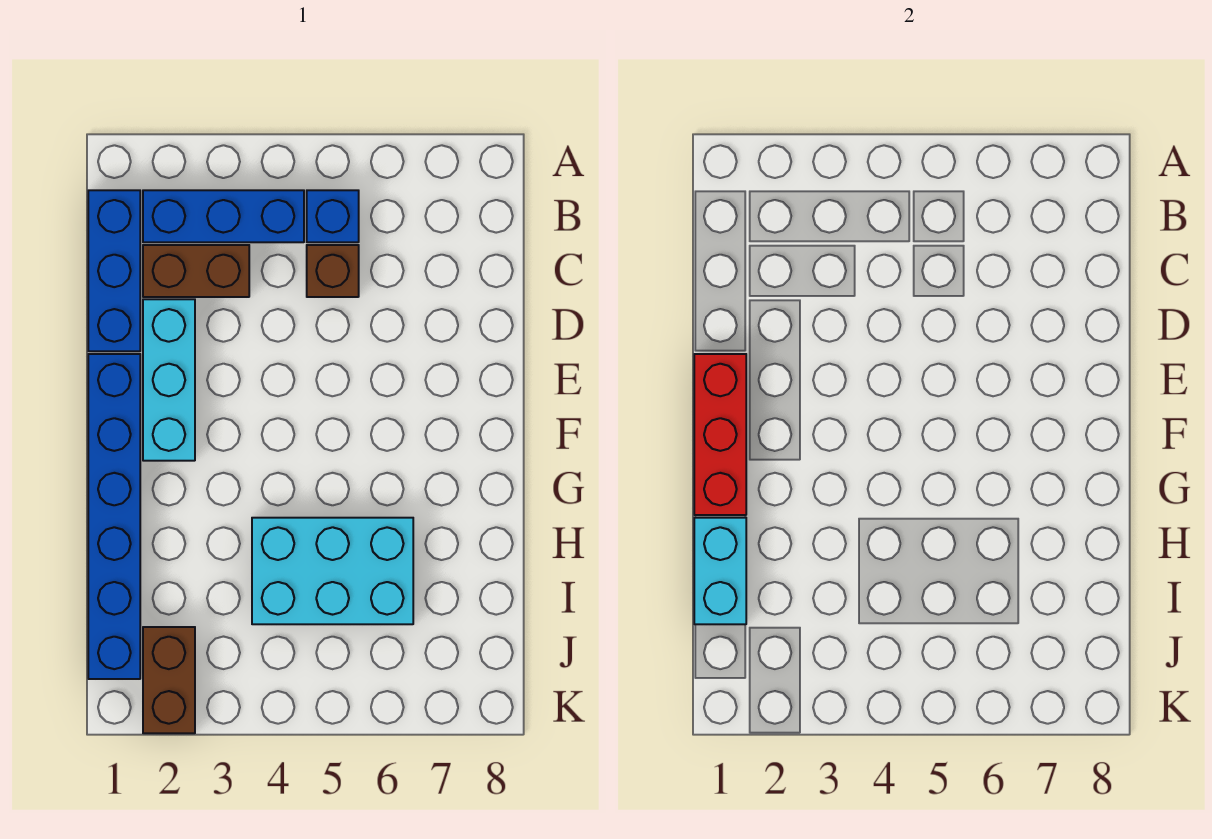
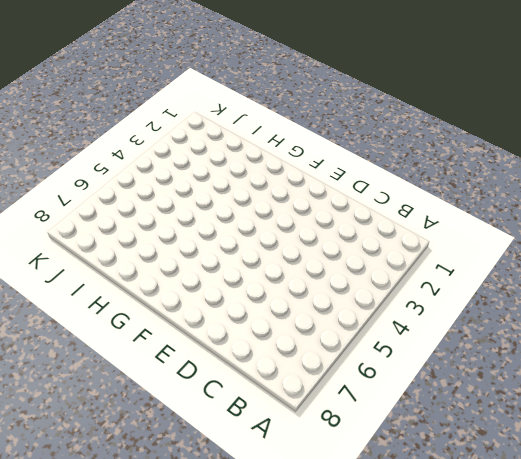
none -> blue brick B1:D1 level 1
none -> blue brick B2:B4 level 1

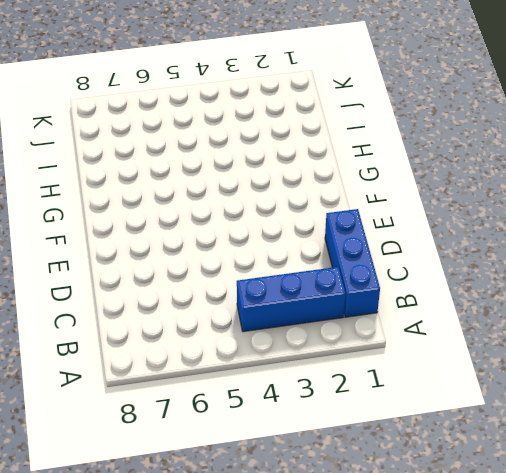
none -> blue brick B5 level 1
none -> brown brick C2:C3 level 1

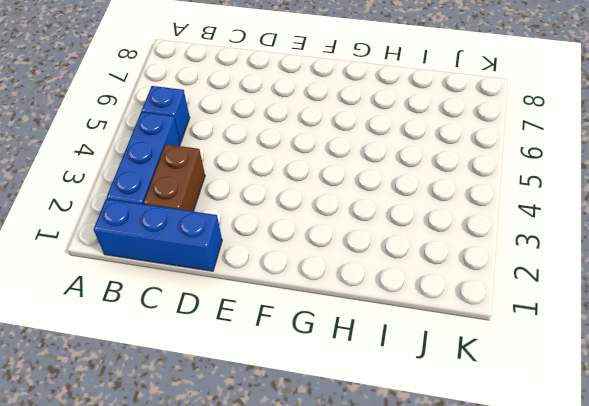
none -> brown brick C5 level 1
none -> cyan brick D2:F2 level 1

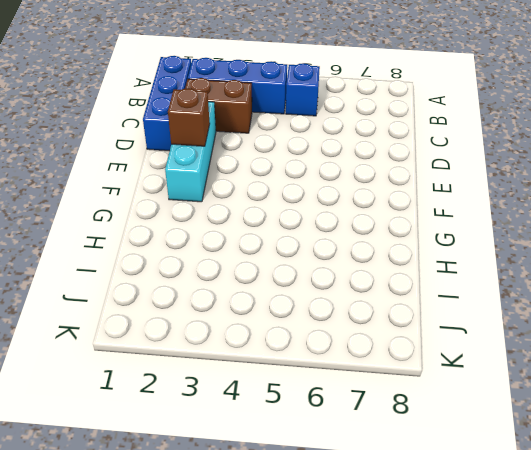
brown brick E2 level 2 -> brown brick C5 level 1
none -> blue brick E1:J1 level 1
none -> cyan brick H4:I6 level 1

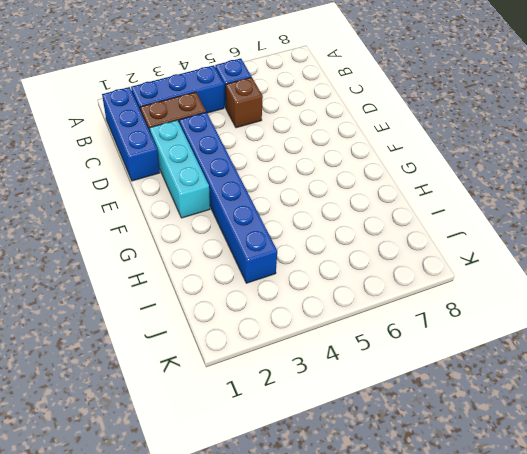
blue brick D3:I3 level 1 -> blue brick E1:J1 level 1
none -> cyan brick H4:I6 level 1
none -> brown brick J2:K2 level 1

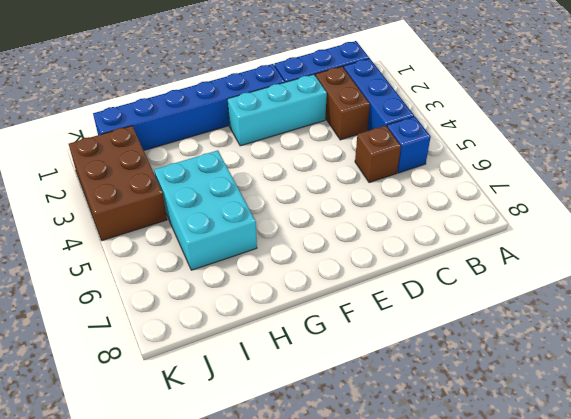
brown brick J2:K4 level 1 -> brown brick J2:K2 level 1
none -> red brick E1:G1 level 2
none -> cyan brick H1:I1 level 2

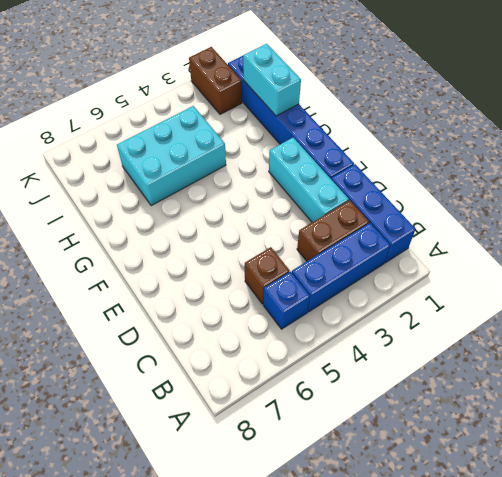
none -> red brick E1:G1 level 2

